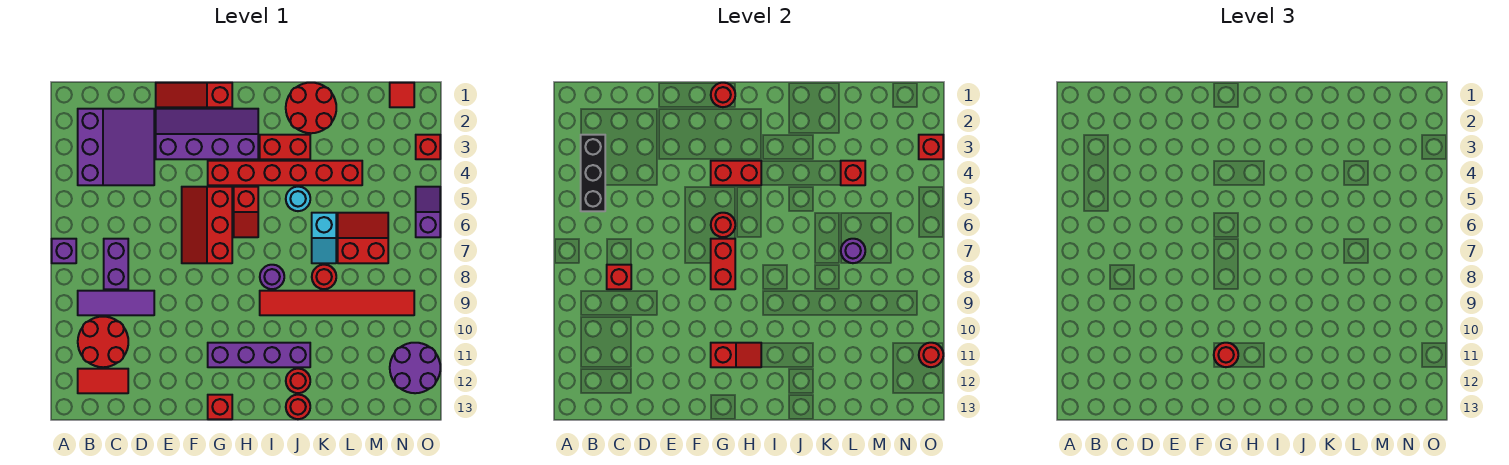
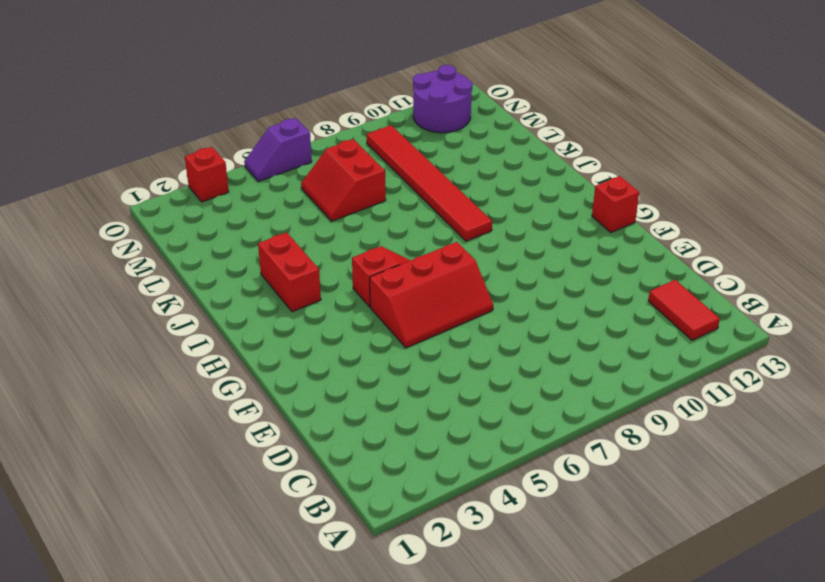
none -> purple brick A7 level 1
none -> purple slope B2:D4 level 1 top B
none -> purple tile B9:D9 level 1
none -> red round brick B10:C11 level 1

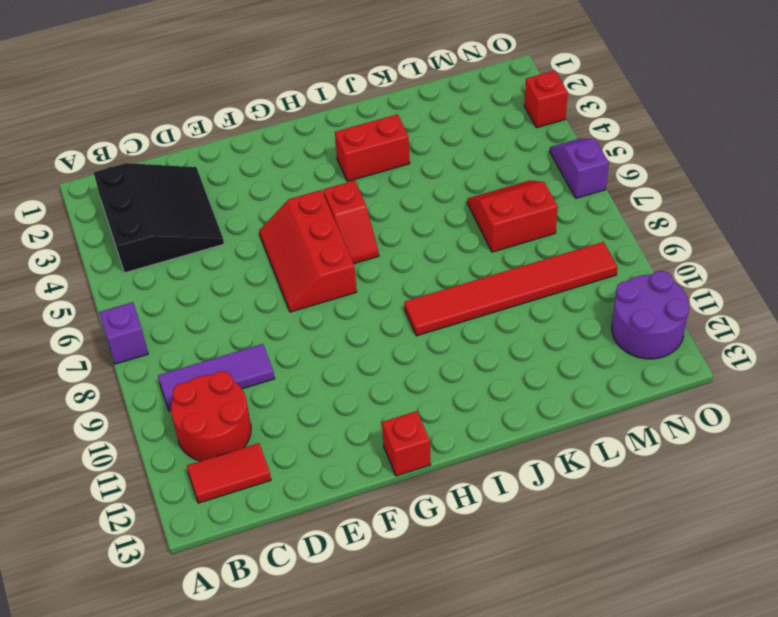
black slope B2:D4 level 1 top B -> purple slope B2:D4 level 1 top B
none -> purple brick C7:C8 level 1
none -> red slope E1:G1 level 1 top G
none -> purple slope E2:H3 level 1 top 3
none -> red brick G4:L4 level 1

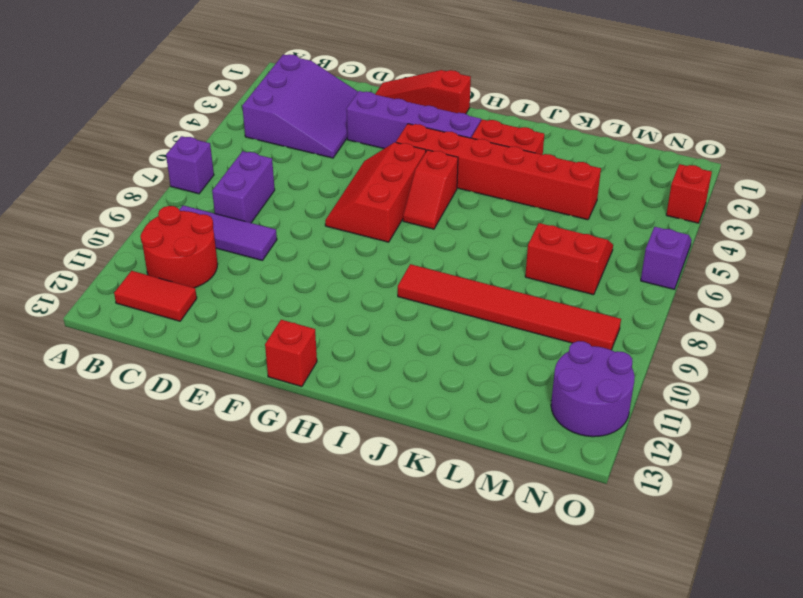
none -> purple brick G11:J11 level 1
none -> purple round brick I8 level 1
none -> red round brick J1:K2 level 1
none -> cyan round brick J5 level 1

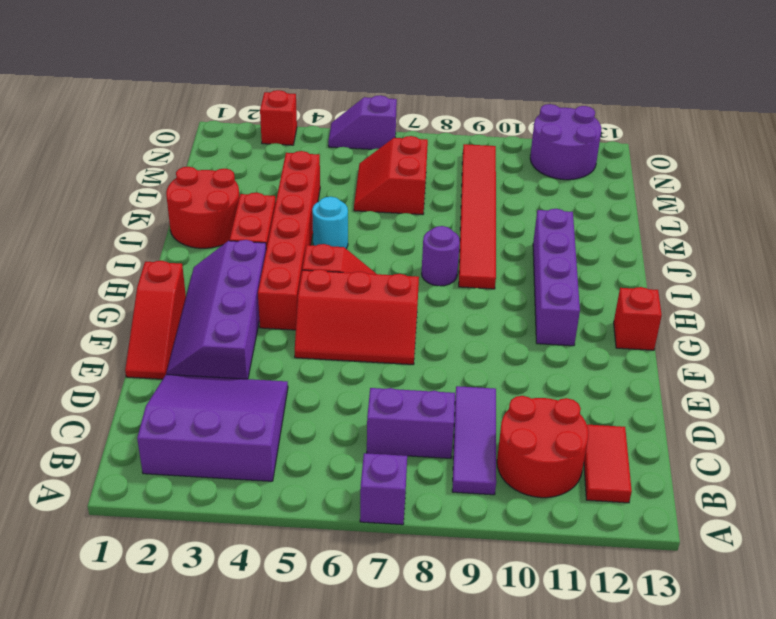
none -> red round brick J12 level 1
none -> red round brick J13 level 1
none -> cyan slope K6:K7 level 1 top 6
none -> red round brick K8 level 1

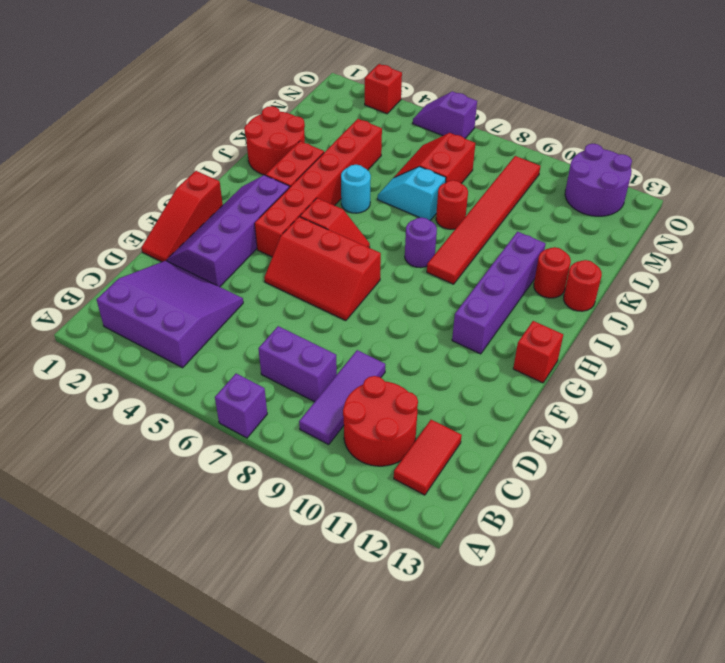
cyan slope K6:K7 level 1 top 7 -> cyan slope K6:K7 level 1 top 6
none -> red tile N1 level 1
none -> black brick B3:B5 level 2
none -> red brick C8 level 2
none -> red round brick G1 level 2

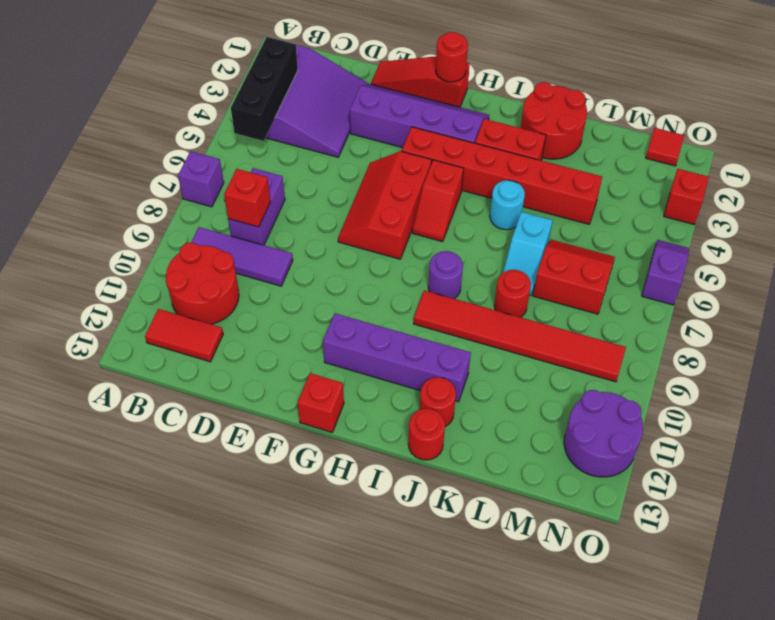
none -> red brick G4:H4 level 2
none -> red round brick G6 level 2
none -> red brick G7:G8 level 2
none -> red slope G11:H11 level 2 top G

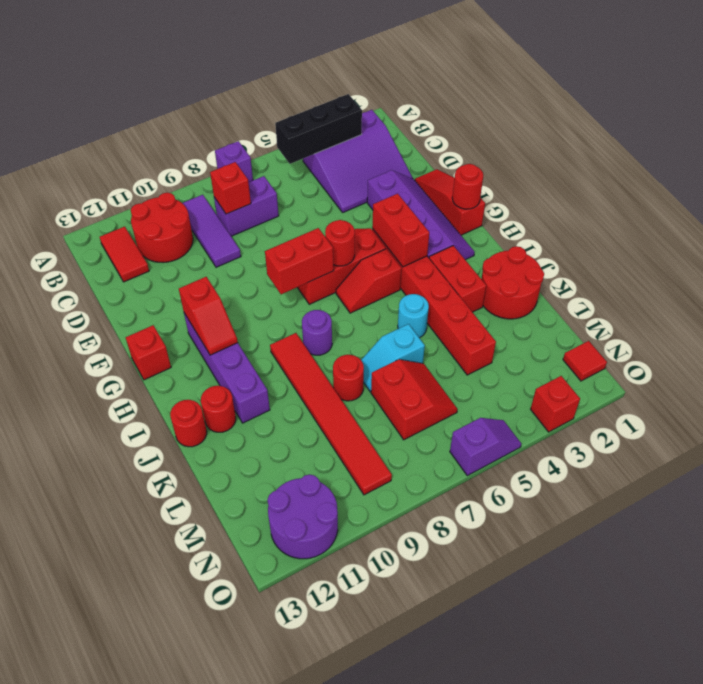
none -> red brick L4 level 2
none -> purple round brick L7 level 2
none -> red brick O3 level 2
none -> red round brick O11 level 2

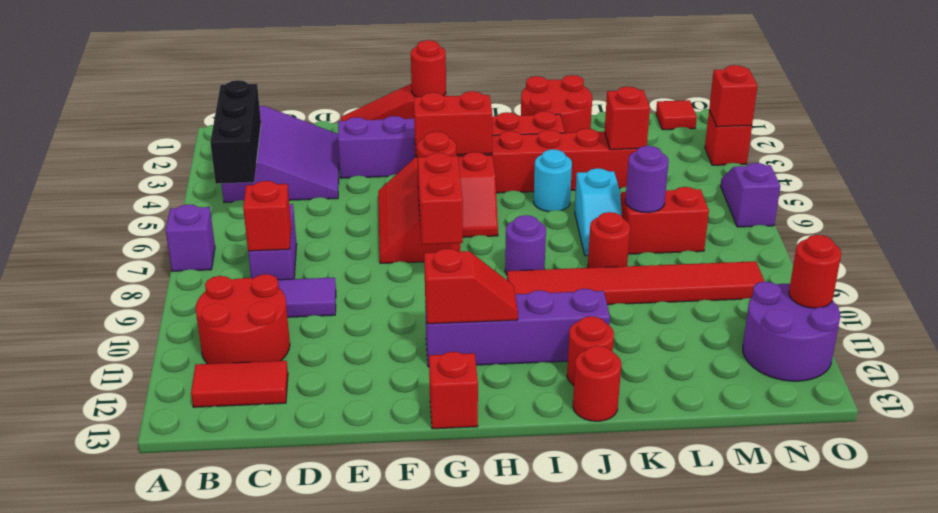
none -> red round brick G11 level 3

